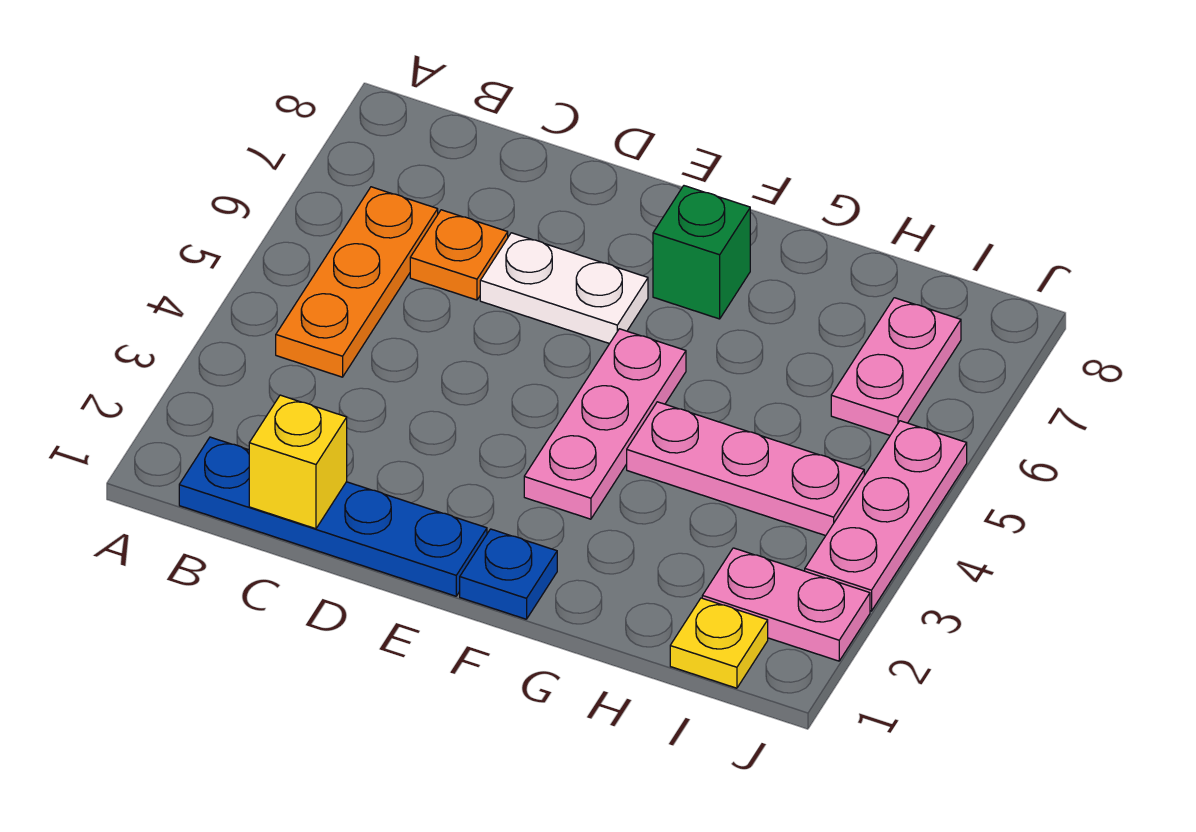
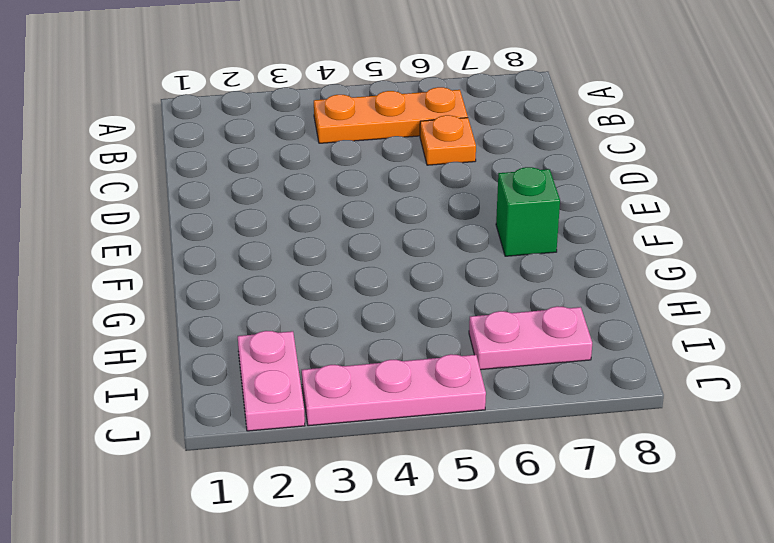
none -> blue plate B1:E1 level 1
none -> white plate D6:E6 level 1
none -> blue plate F1 level 1

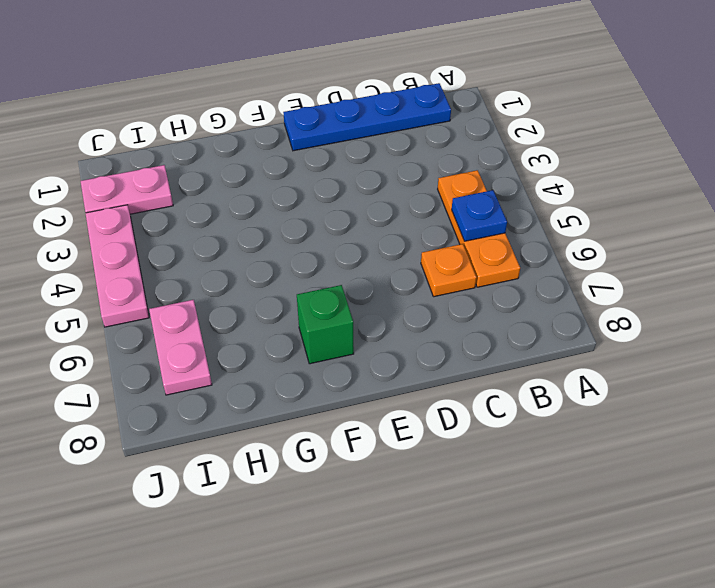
blue plate B5 level 2 -> blue plate F1 level 1
none -> white plate D6:E6 level 1
none -> pink plate F3:F5 level 1
none -> pink plate G4:I4 level 1

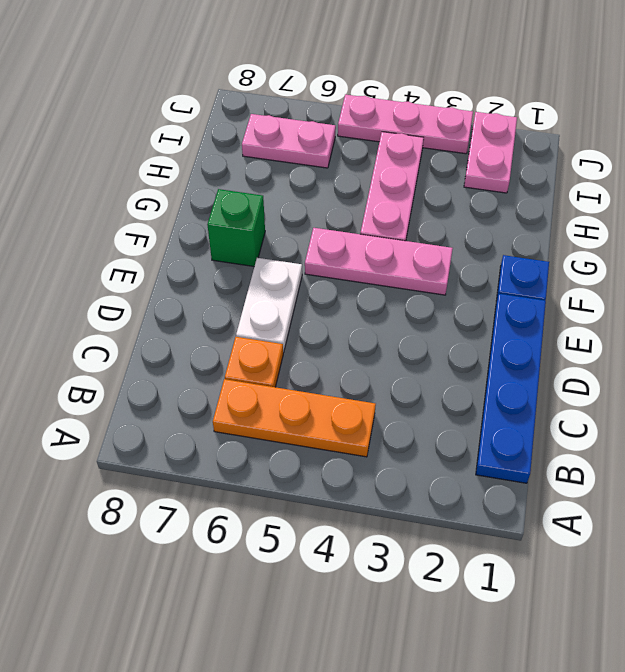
none -> yellow plate I1 level 1
none -> yellow brick C1 level 2

